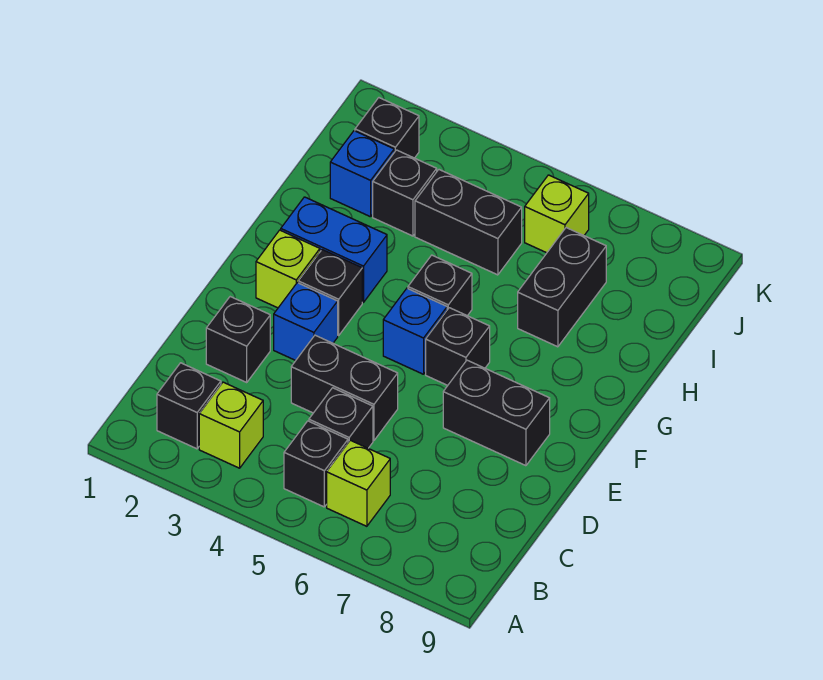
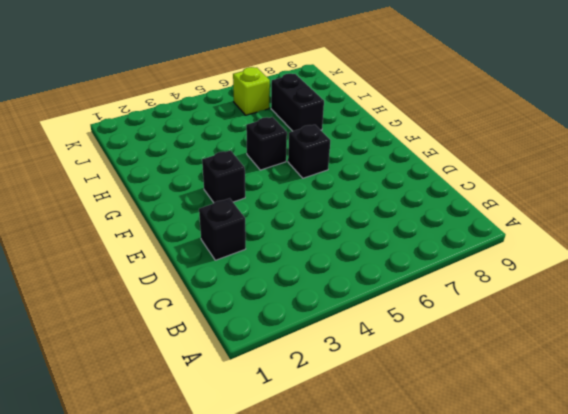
none -> black brick B2 level 1
none -> lime brick B3 level 1
none -> black brick B5 level 1

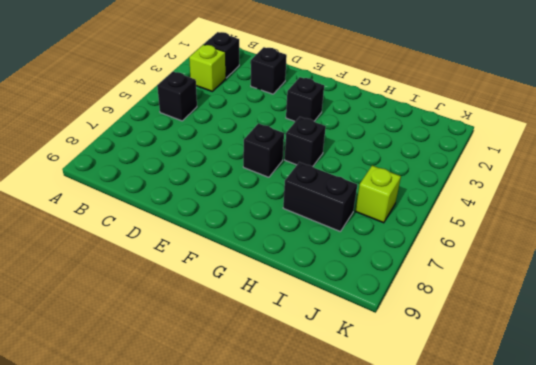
none -> lime brick B6 level 1
none -> black brick C5 level 1
none -> black brick D4:D5 level 1

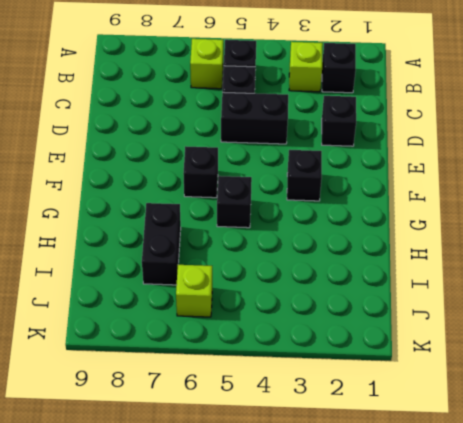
none -> blue brick E3 level 1
none -> black brick E7:E8 level 1
none -> lime brick F2 level 1

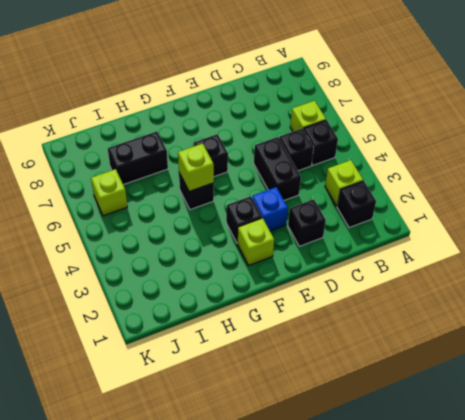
lime brick G5 level 2 -> none
none -> black brick E7:E8 level 1
none -> blue brick F5 level 1
none -> blue brick G2:G3 level 1

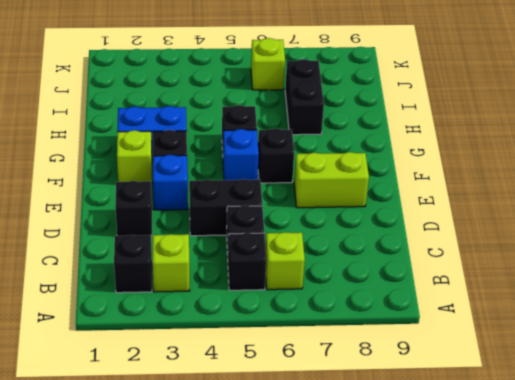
lime brick E7:E8 level 1 -> black brick E7:E8 level 1
none -> blue brick I2 level 1
none -> black brick I3 level 1
none -> black brick I4:I5 level 1

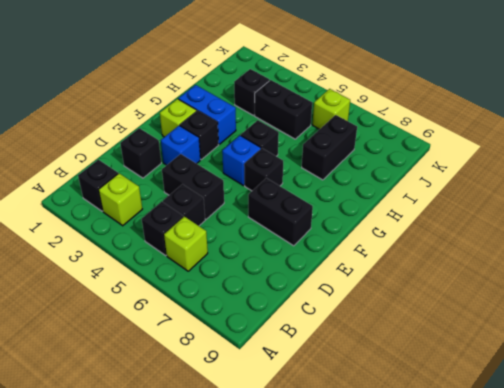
none -> blue brick I2 level 1
none -> black brick J2 level 1

